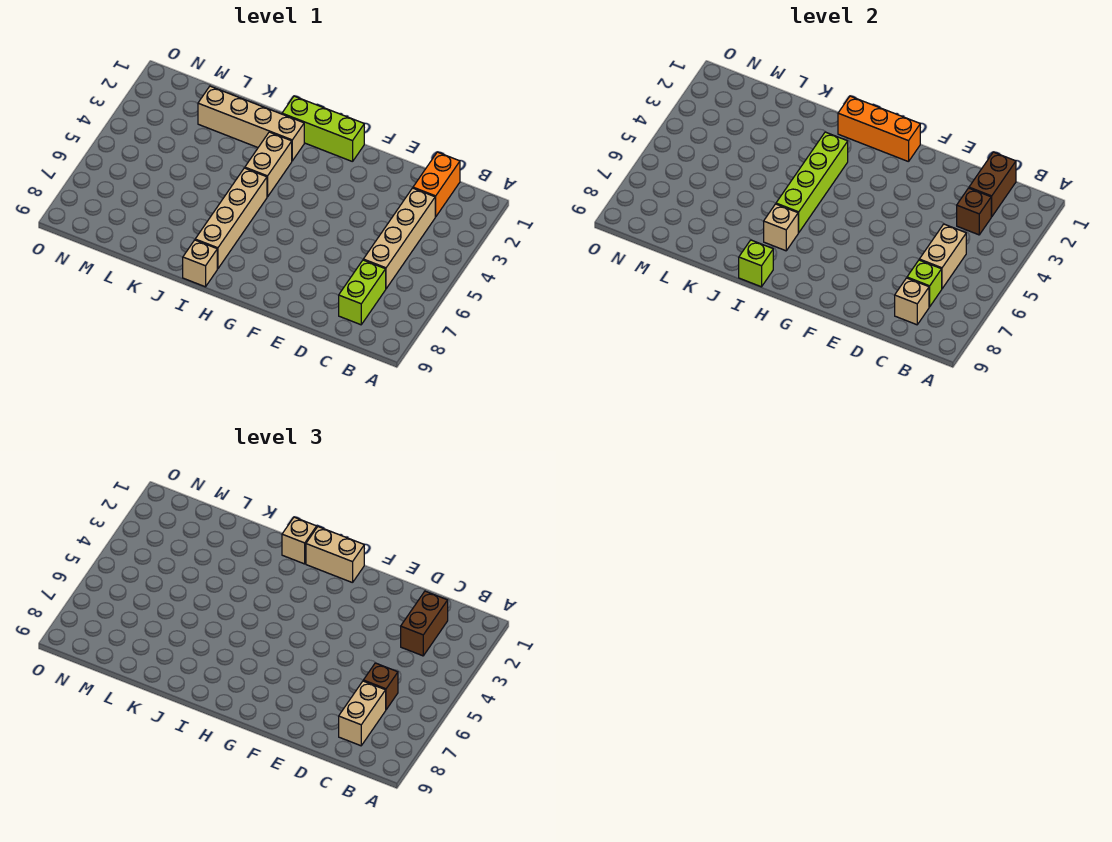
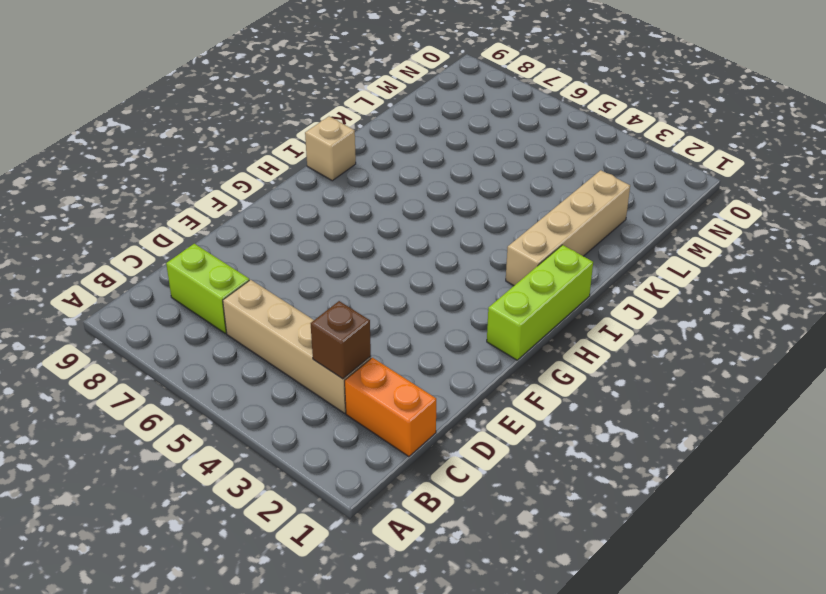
none -> tan brick I3:I4 level 1
none -> tan brick I5:I8 level 1
none -> brown brick C1:C2 level 2

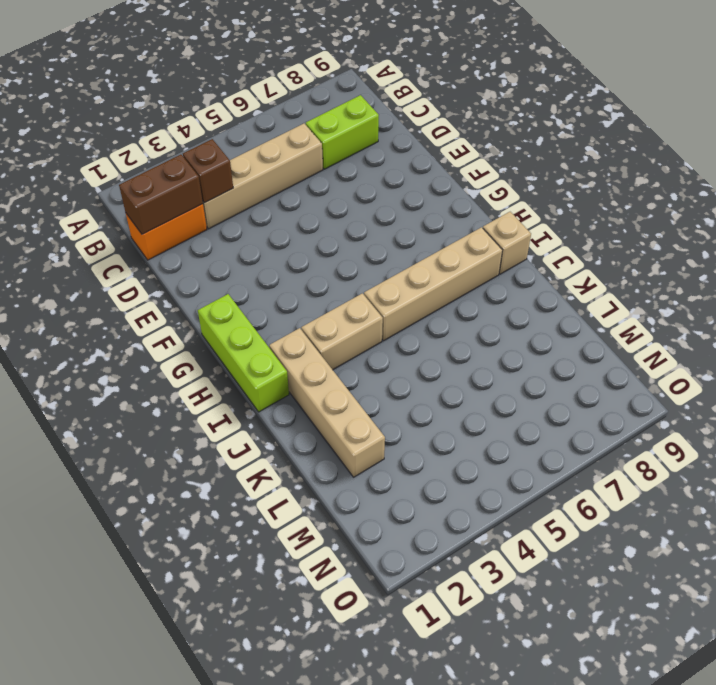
none -> tan brick C5:C6 level 2
none -> lime brick C7 level 2
none -> tan brick C8 level 2

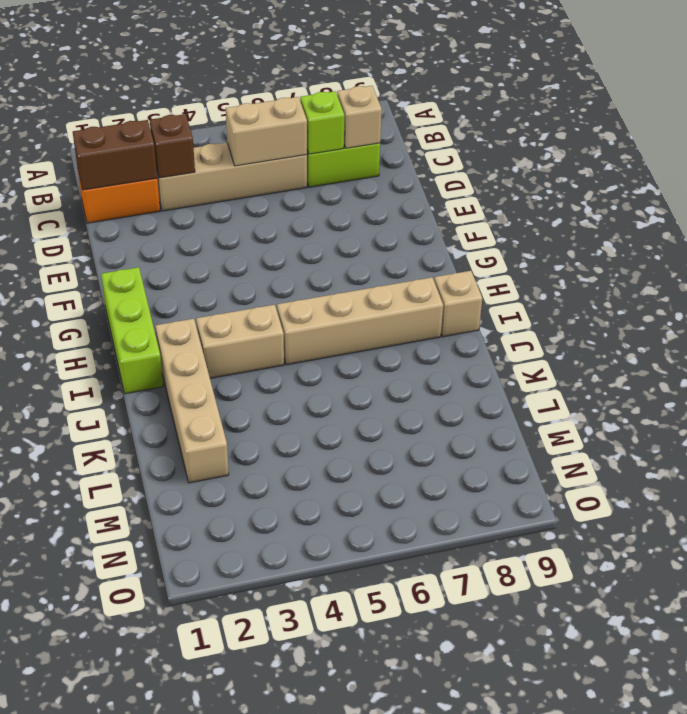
none -> orange brick G1:I1 level 2
none -> lime brick I3:I6 level 2
none -> tan brick I7 level 2

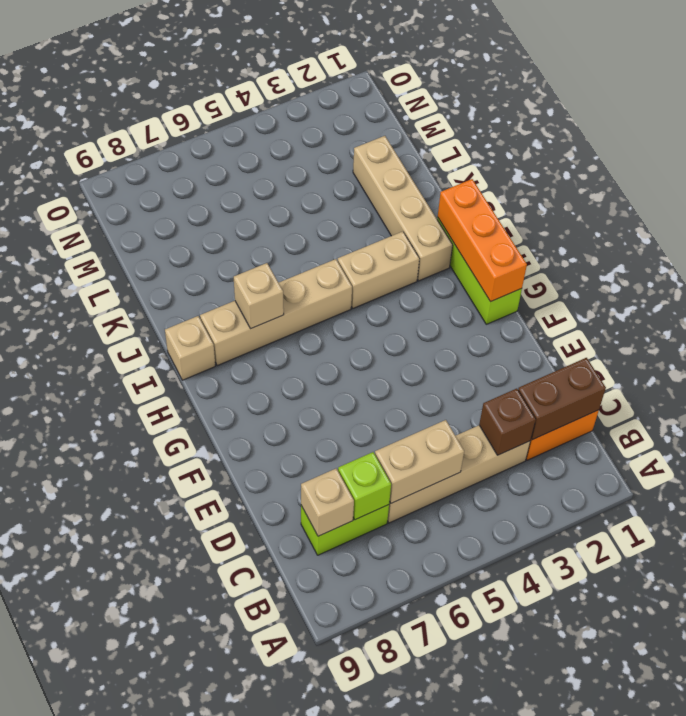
none -> lime brick I3:I6 level 2
none -> lime brick I9 level 2
none -> brown brick C2:C3 level 3

